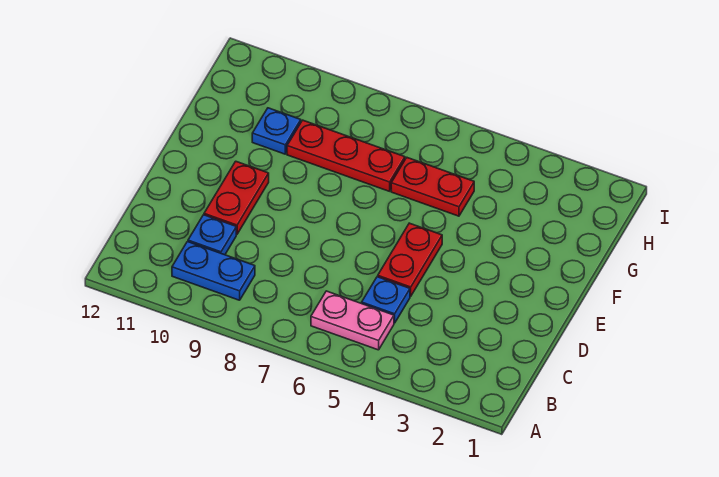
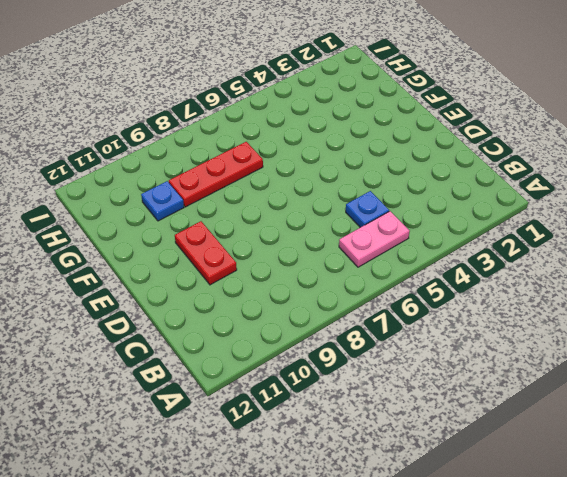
none -> blue plate B9:B10 level 1
none -> blue plate C10 level 1

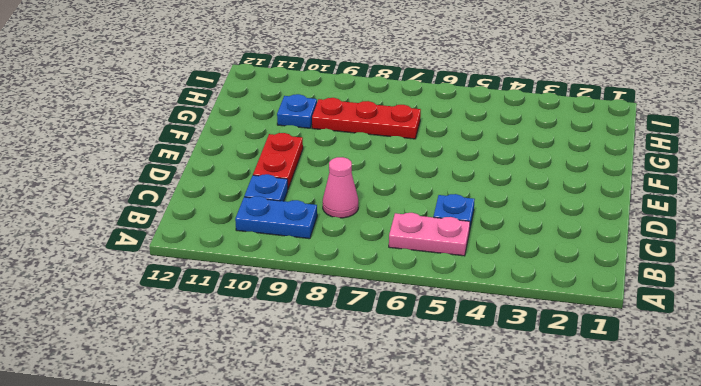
pink cone C8 level 1 -> none
none -> red plate D5:E5 level 1
none -> red plate G5:G6 level 1

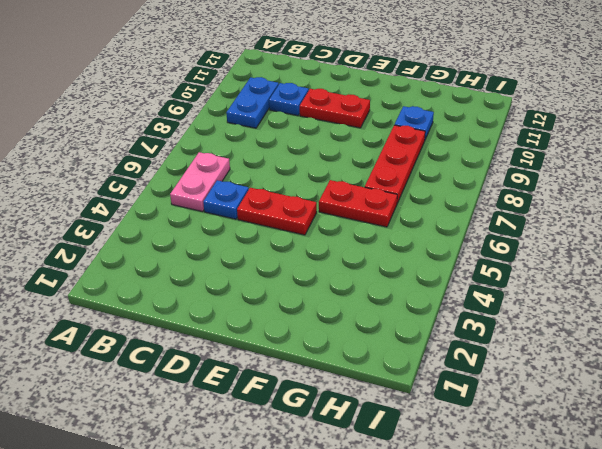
red plate F6:G6 level 1 -> red plate G5:G6 level 1

